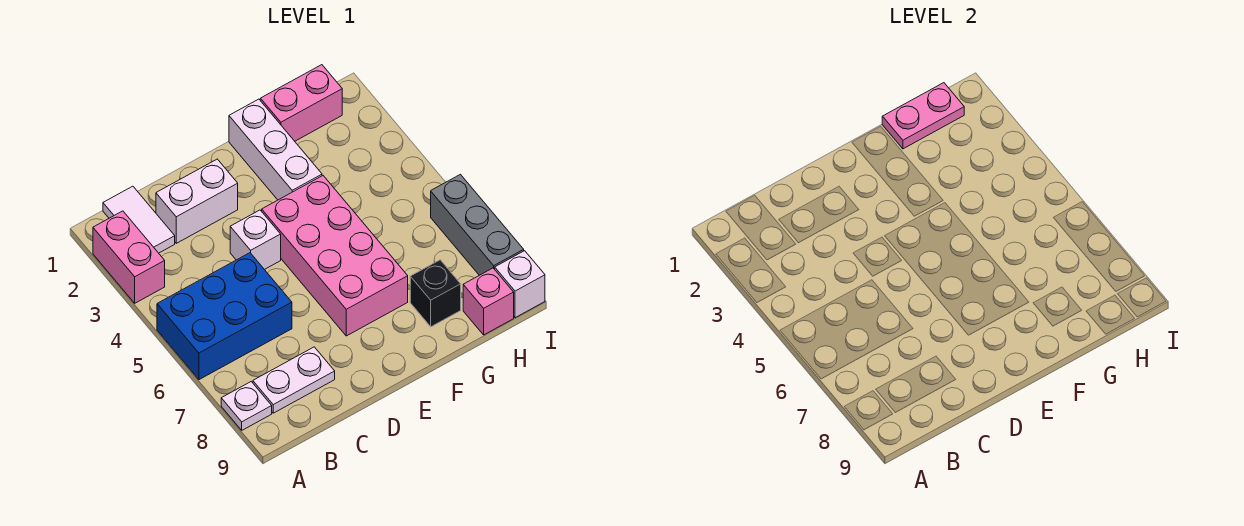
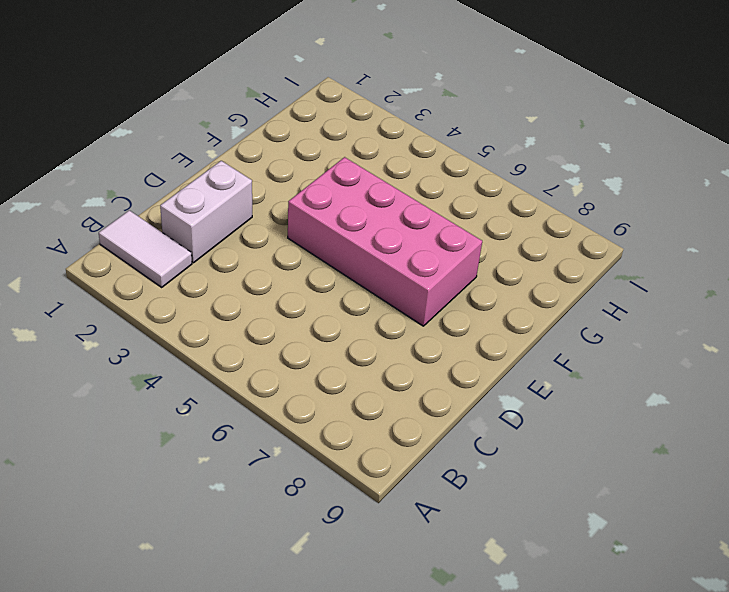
none -> pink brick A2:A3 level 1
none -> blue brick A5:C6 level 1
none -> white plate A8 level 1

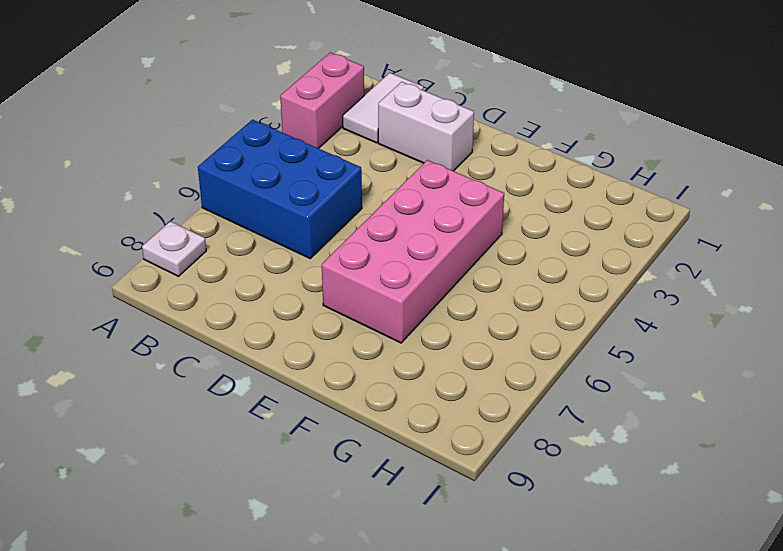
none -> white plate B8:C8 level 1
none -> white brick D4 level 1
none -> white brick F1:F3 level 1

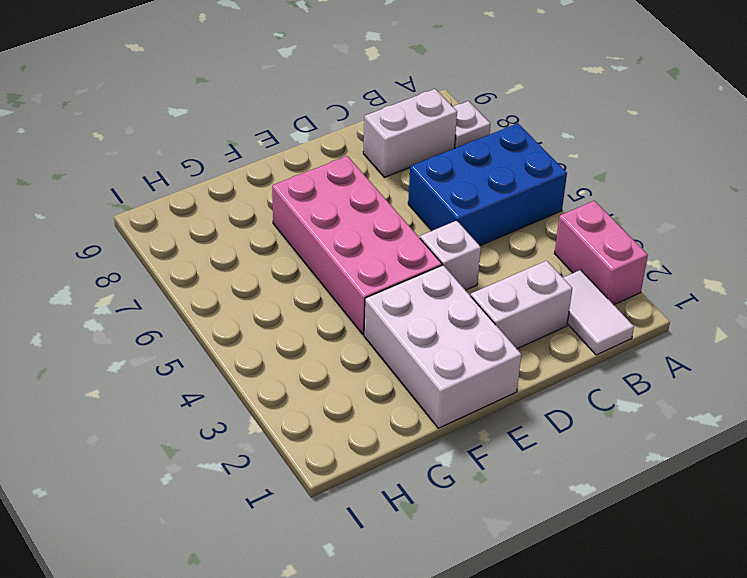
white brick B8:C8 level 1 -> white plate B8:C8 level 1
white brick E1:F3 level 1 -> white brick F1:F3 level 1
none -> pink brick G1:H1 level 1
none -> black brick G8 level 1
none -> pink brick H9 level 1

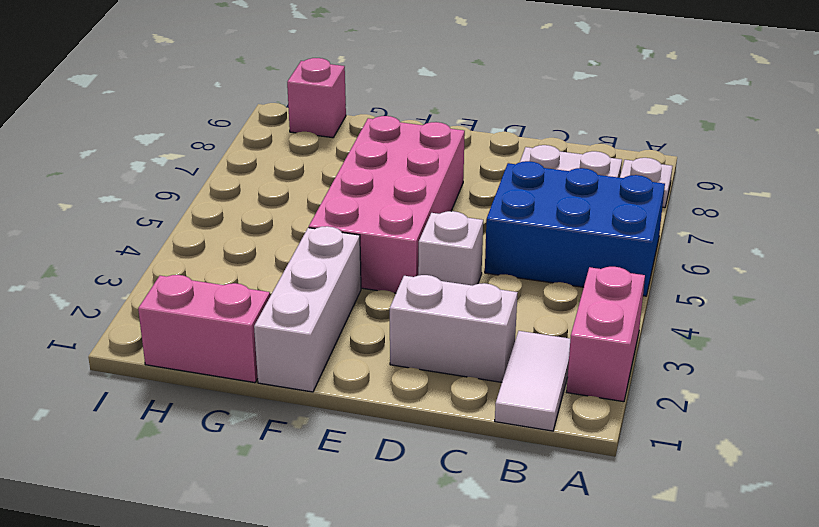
none -> black brick G8 level 1
none -> grey brick I6:I8 level 1
none -> white brick I9 level 1

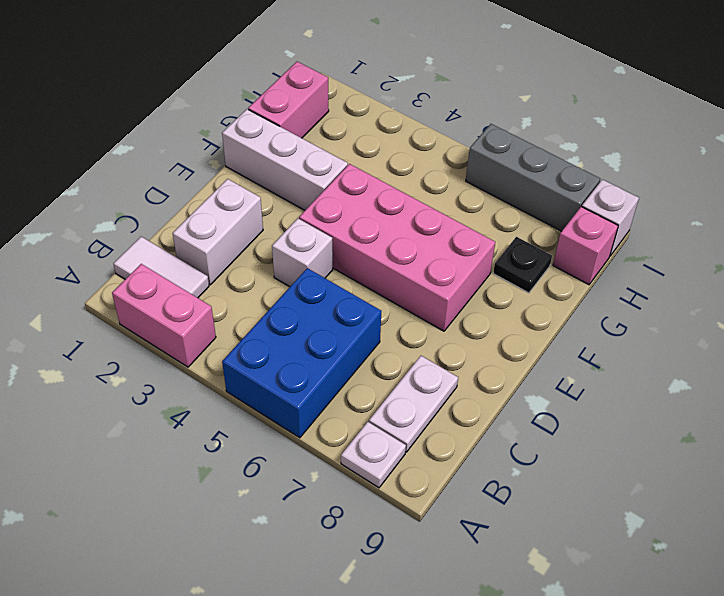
black plate G8 level 1 -> black brick G8 level 1
none -> pink plate G1:H1 level 2

